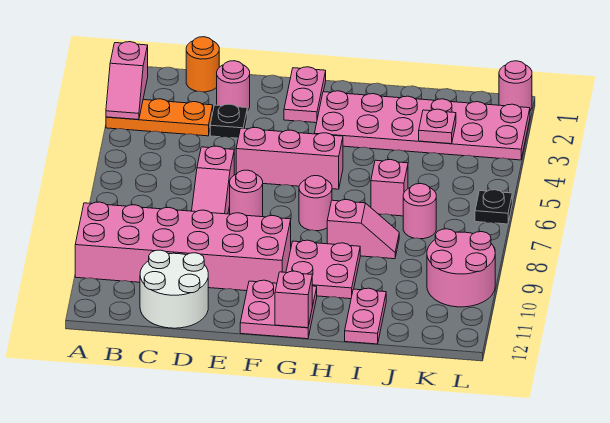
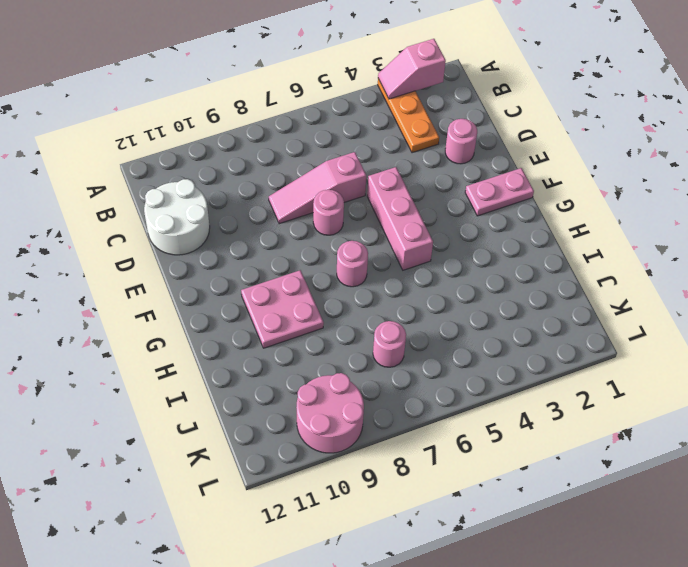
none -> pink brick A9:F10 level 1
none -> orange round brick C1 level 1
none -> black plate D3 level 1

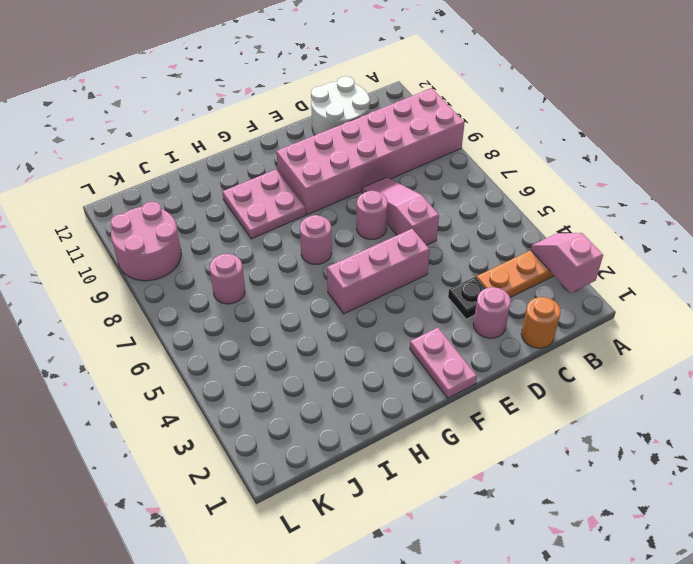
none -> pink plate F11:G12 level 1
none -> pink plate G2:L3 level 1
none -> pink slope H8:I8 level 1 top H

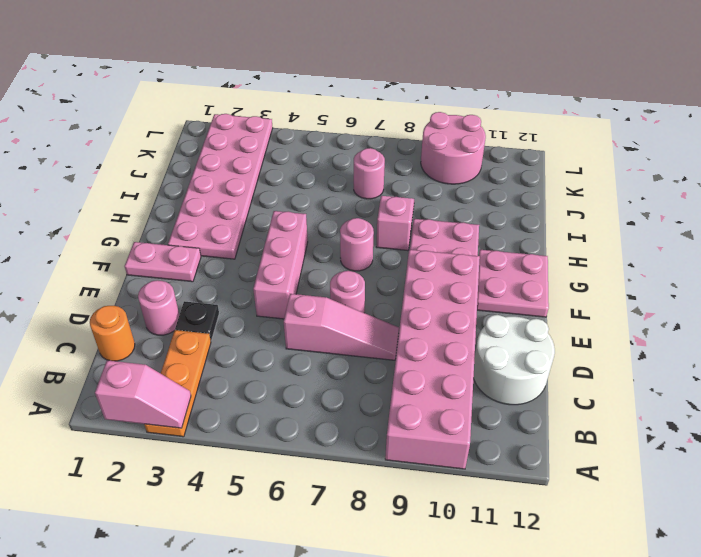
none -> pink brick I6 level 1
none -> pink plate I11:I12 level 1
none -> pink round brick L1 level 1

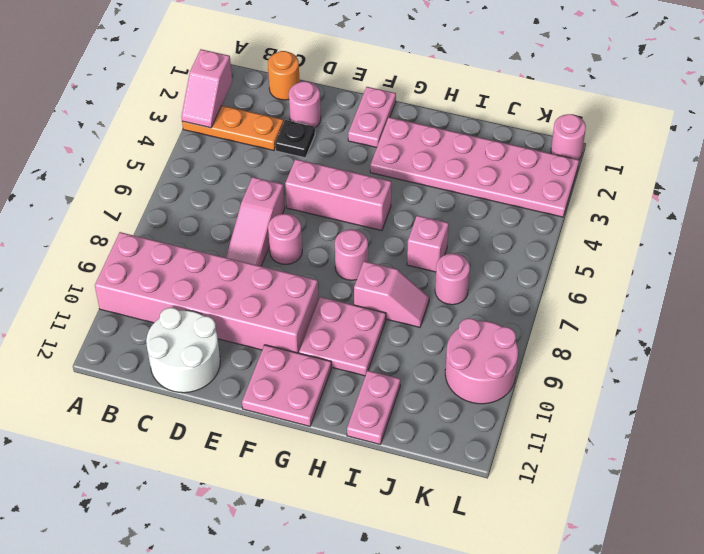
none -> black plate L6 level 1
none -> pink brick G12 level 2
none -> pink plate J3 level 2

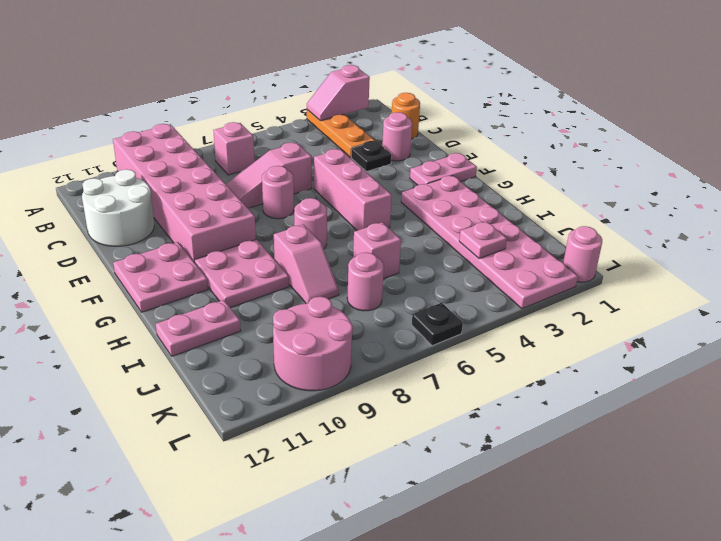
pink brick B7 level 1 -> pink brick G12 level 2

